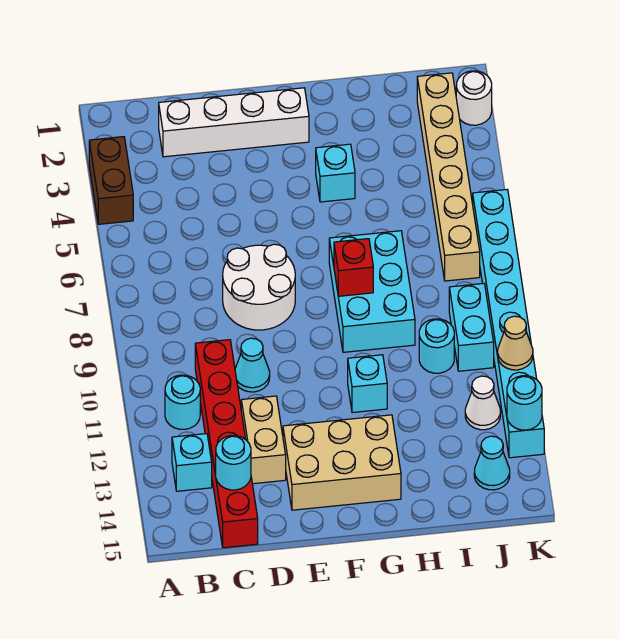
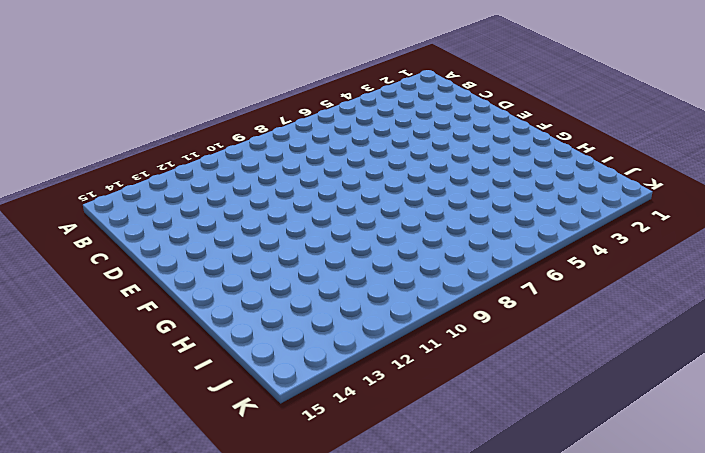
none -> brown brick A3:A4 level 1
none -> cyan round brick B11 level 1
none -> cyan brick B13 level 1

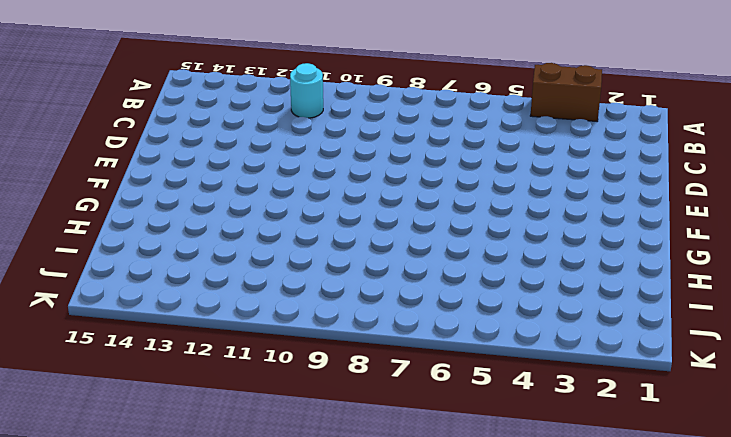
none -> cyan brick B13 level 1
none -> white brick C2:F2 level 1
none -> red brick C10:C15 level 1

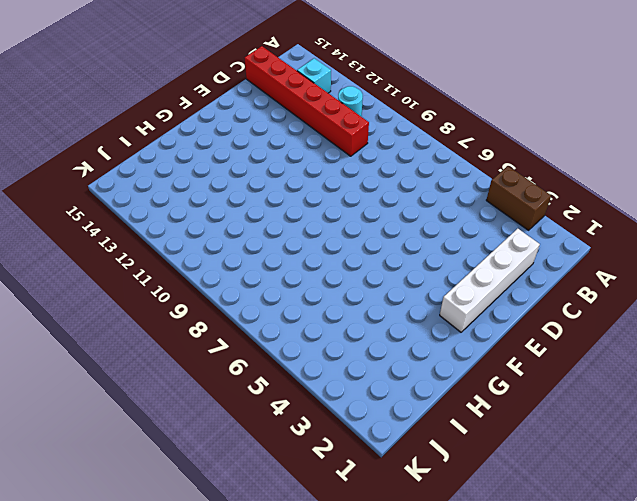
none -> white round brick D7:E8 level 1
none -> cyan cone D10 level 1
none -> tan brick D12:D13 level 1

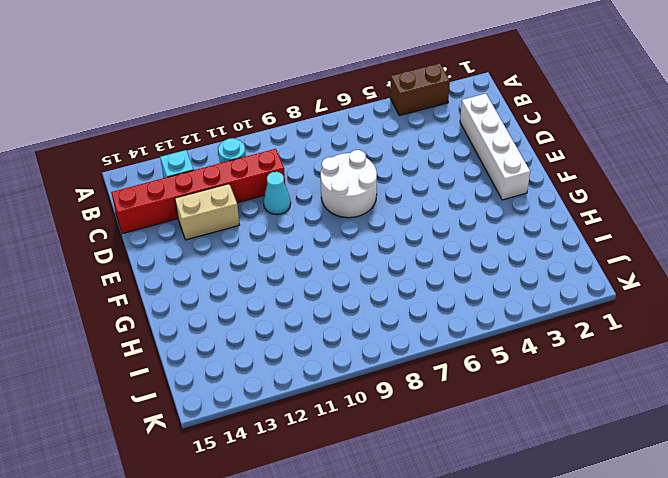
none -> tan brick E13:G14 level 1
none -> cyan brick G4 level 1
none -> cyan brick G7:H9 level 1

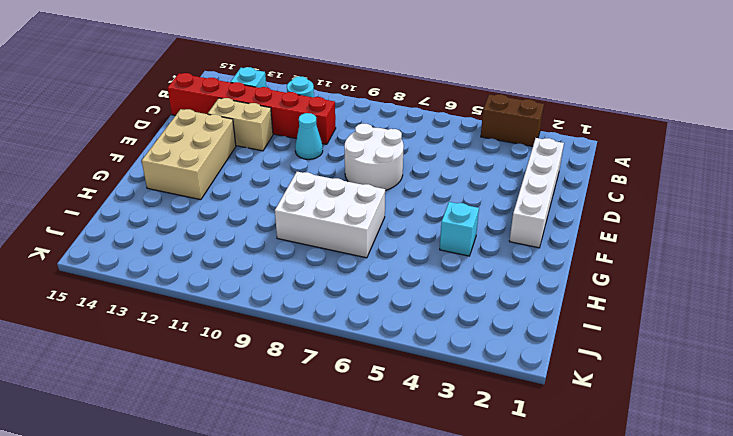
white brick G7:H9 level 1 -> cyan brick G7:H9 level 1
none -> cyan brick G11 level 1
none -> cyan round brick I10 level 1
none -> tan brick J2:J7 level 1

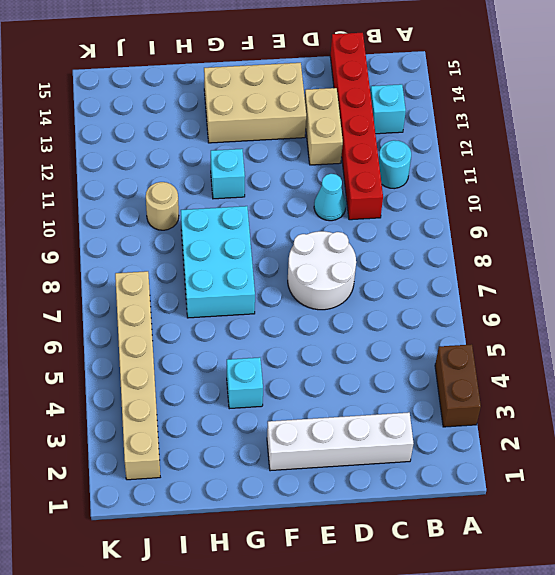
tan round brick I10 level 1 -> cyan round brick I10 level 1
none -> cyan brick J9:J10 level 1
none -> white cone J12 level 1
none -> cyan cone J14 level 1

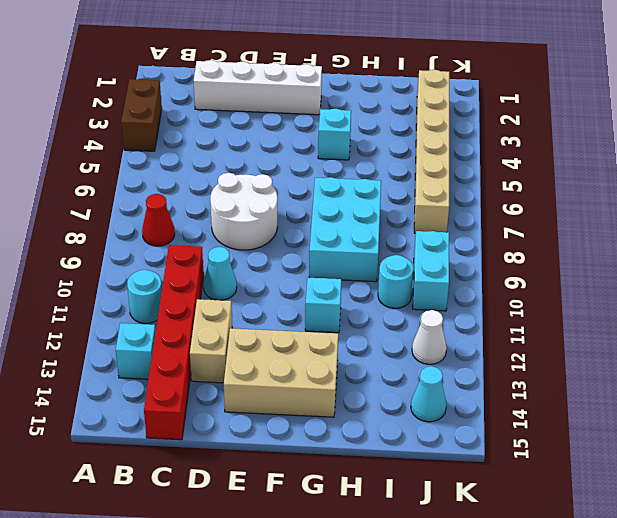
red cone B8 level 1 -> none
none -> white round brick K2 level 1
none -> cyan brick K6:K13 level 1
none -> cyan round brick C14 level 2

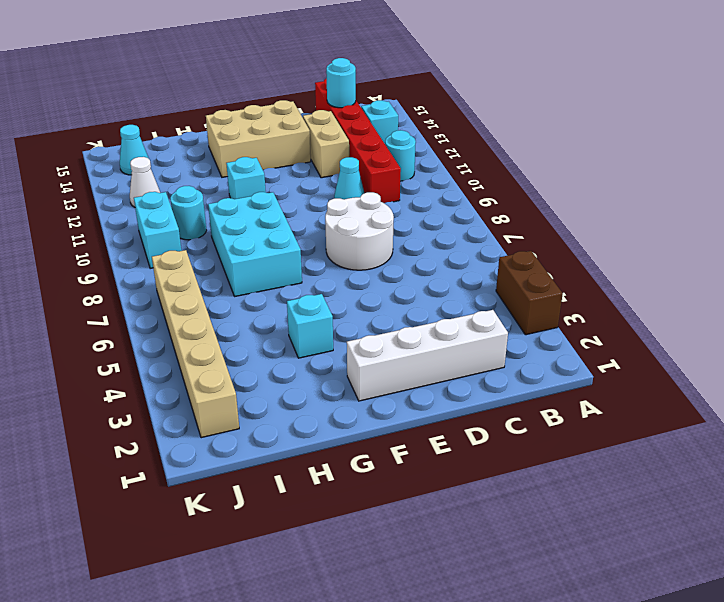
none -> white round brick K2 level 1
none -> cyan brick K6:K13 level 1
none -> red brick G8 level 2

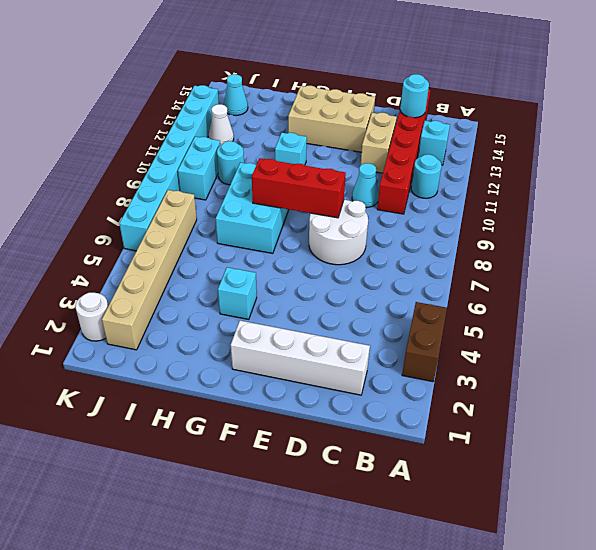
red brick E8:G8 level 2 -> red brick G8 level 2
none -> tan cone K11 level 2
none -> cyan round brick K13 level 2

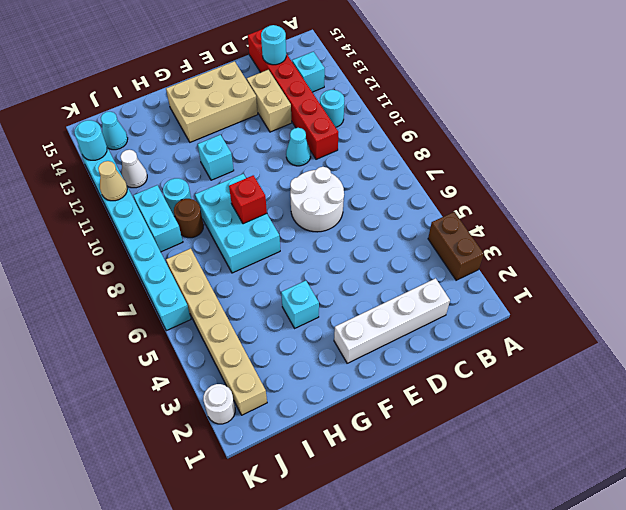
brown round brick I9 level 1 -> none

